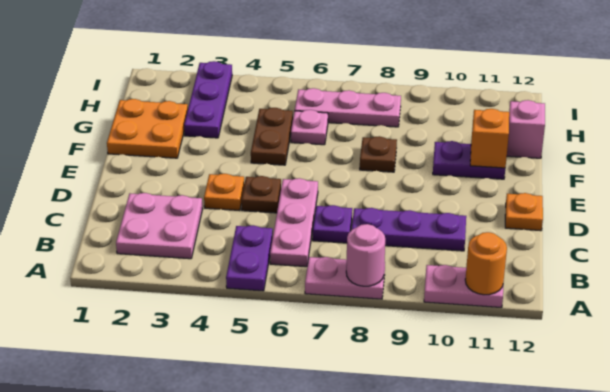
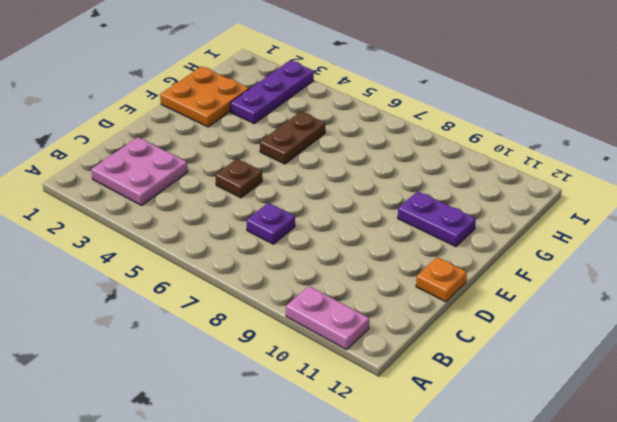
none -> purple plate A5:B5 level 1
none -> pink plate A7:A8 level 1
none -> pink plate B6:D6 level 1

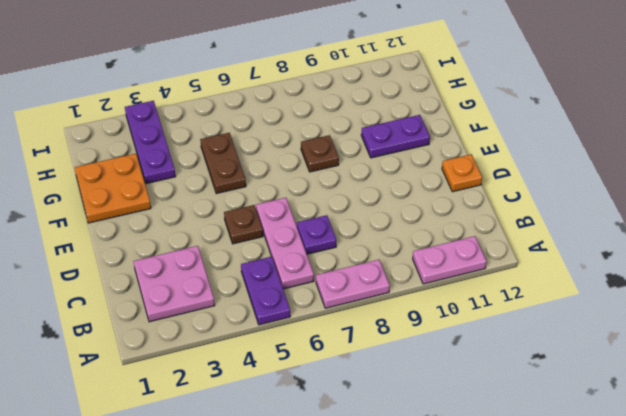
none -> purple plate C8:C10 level 1
none -> orange plate D4 level 1
none -> pink plate G6 level 1

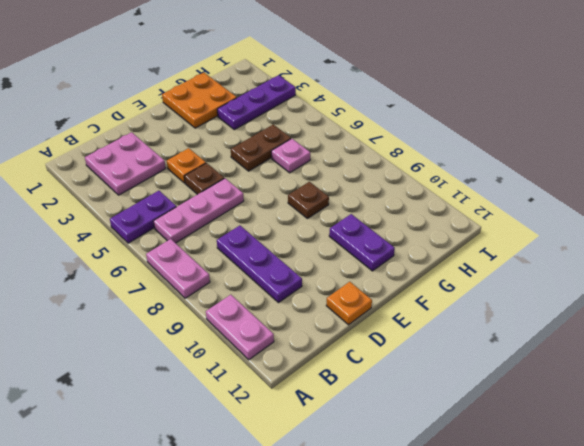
none -> purple plate C7 level 1
none -> pink brick G12 level 1
none -> pink plate H6:H8 level 1

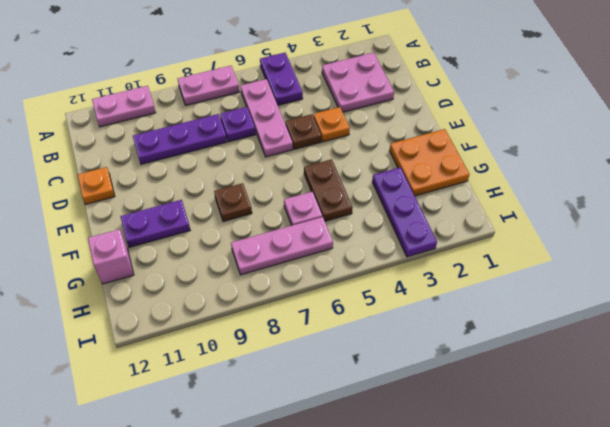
none -> pink round brick A8 level 2
none -> orange round brick A11 level 2
none -> orange brick F11 level 2

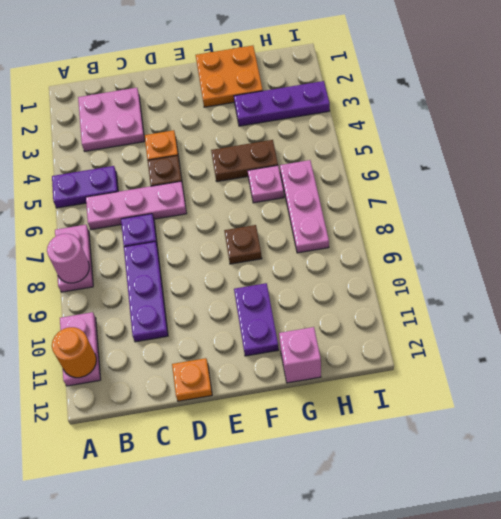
none -> orange brick F11 level 2

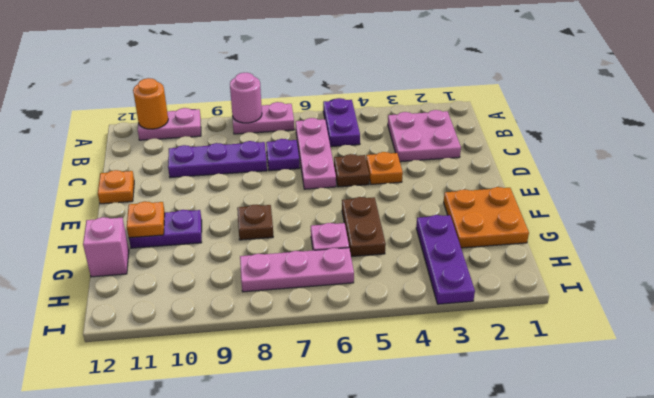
orange plate F11 level 2 -> orange brick F11 level 2

